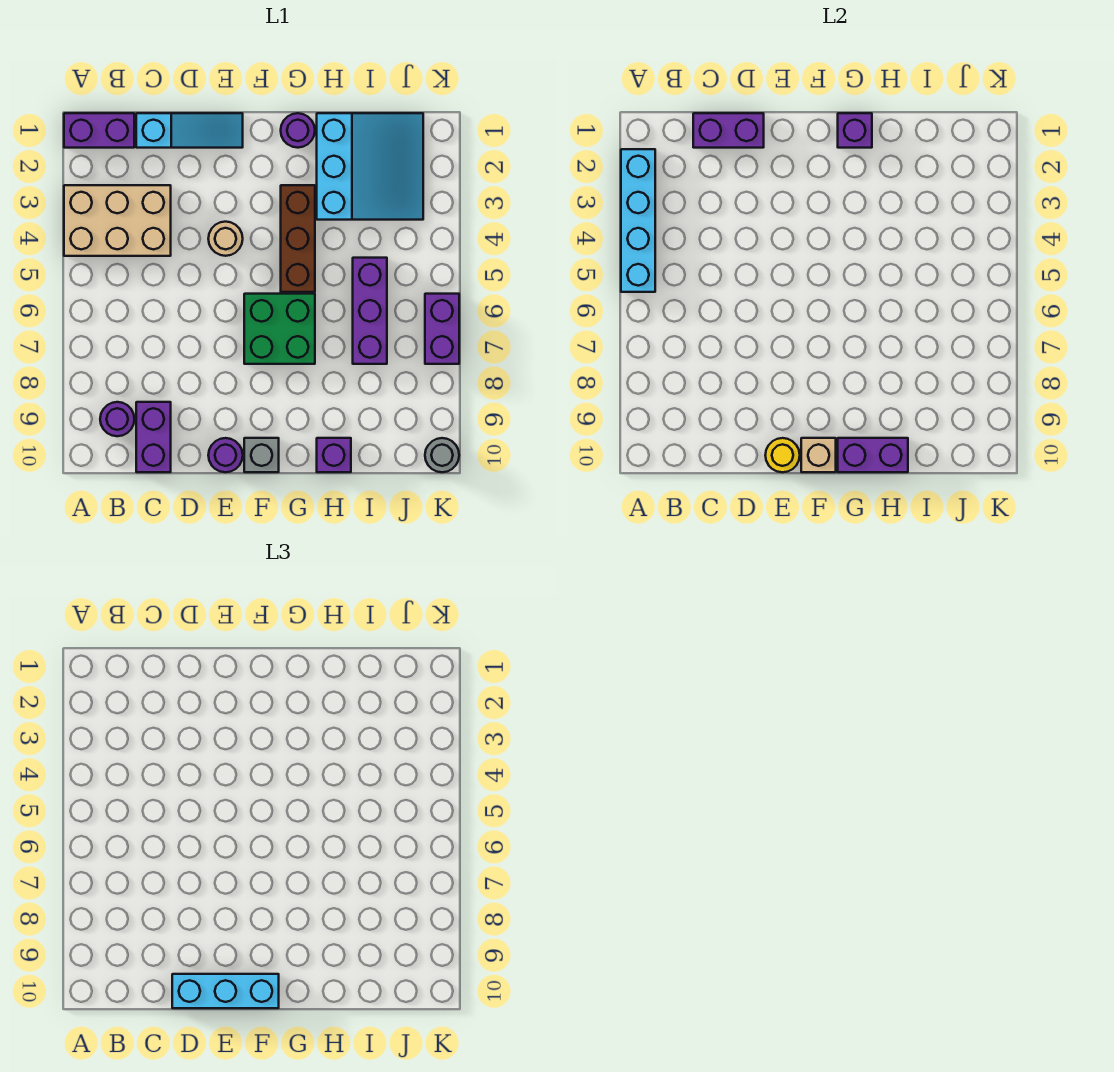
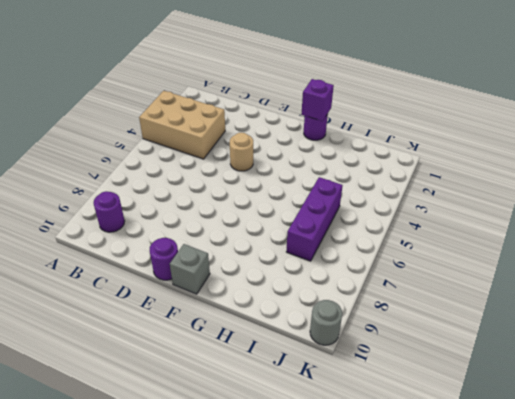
none -> purple brick A1:B1 level 1
none -> cyan slope C1:E1 level 1 top C
none -> purple brick C9:C10 level 1

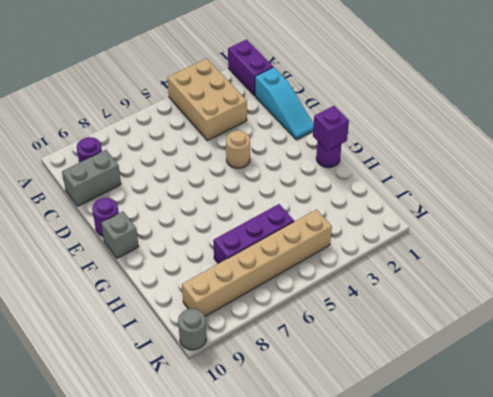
grey brick C9:C10 level 1 -> purple brick C9:C10 level 1
tan brick J4:J9 level 1 -> none
none -> green brick F6:G7 level 1
none -> brown brick G3:G5 level 1
none -> cyan slope H1:J3 level 1 top H

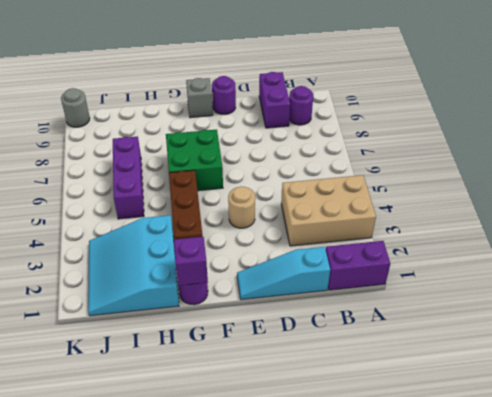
none -> purple brick H10 level 1
none -> purple brick K6:K7 level 1
none -> cyan brick A2:A5 level 2

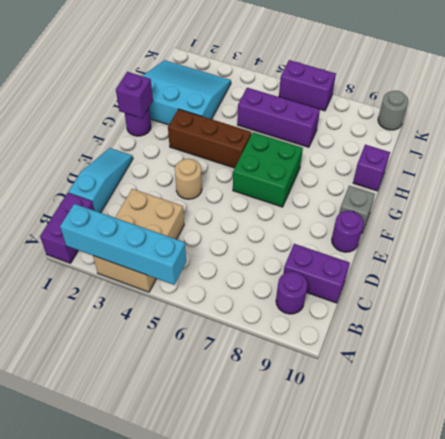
none -> purple brick C1:D1 level 2
none -> yellow round brick E10 level 2
none -> tan brick F10 level 2

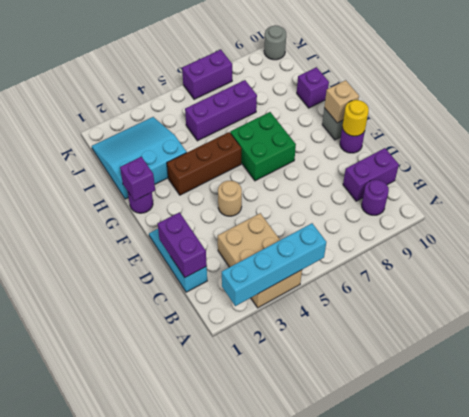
none -> purple brick A1:B1 level 1
none -> purple brick G10:H10 level 2
none -> cyan brick D10:F10 level 3

